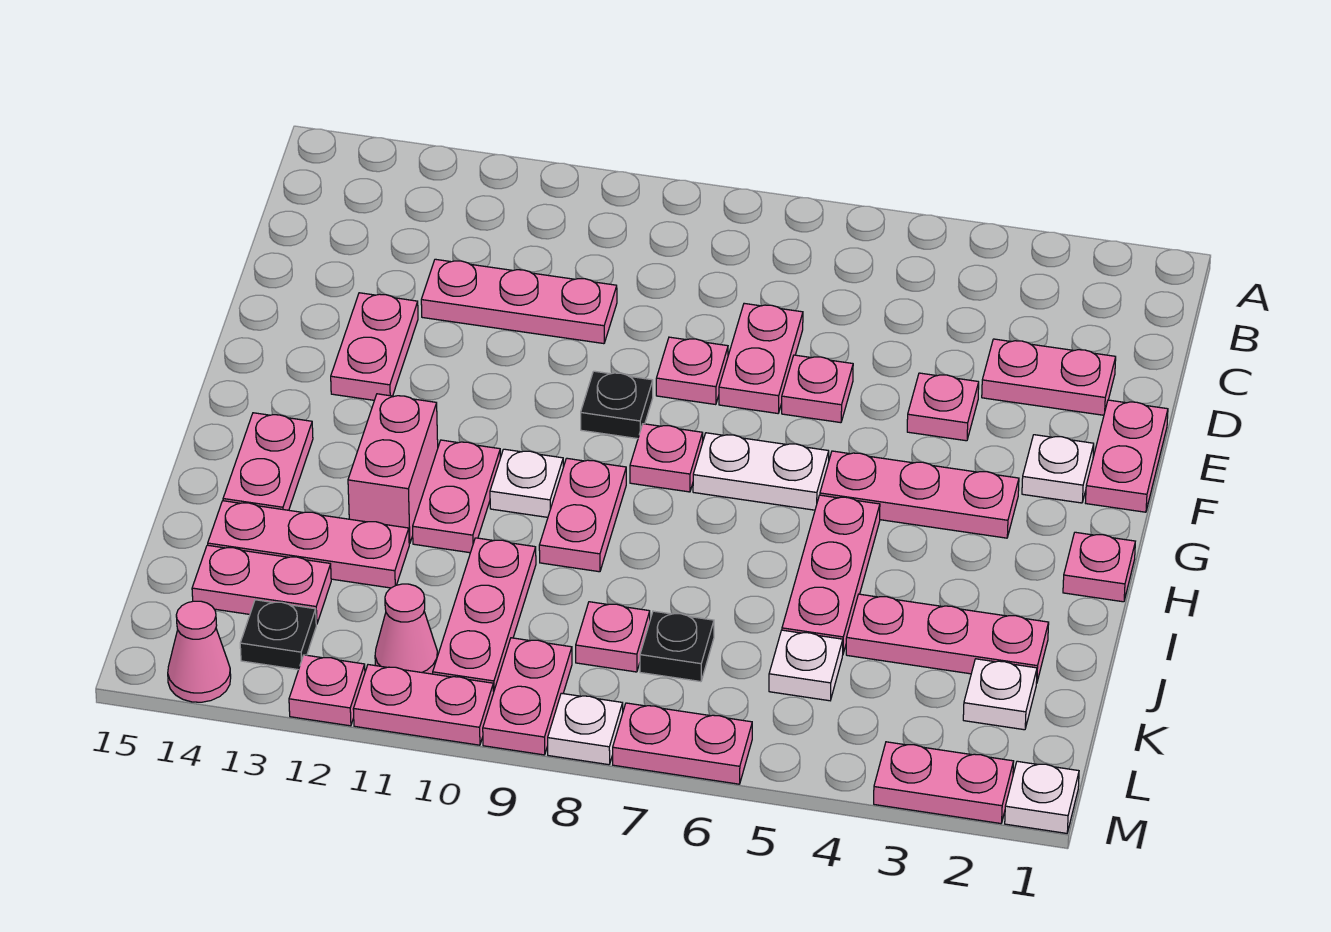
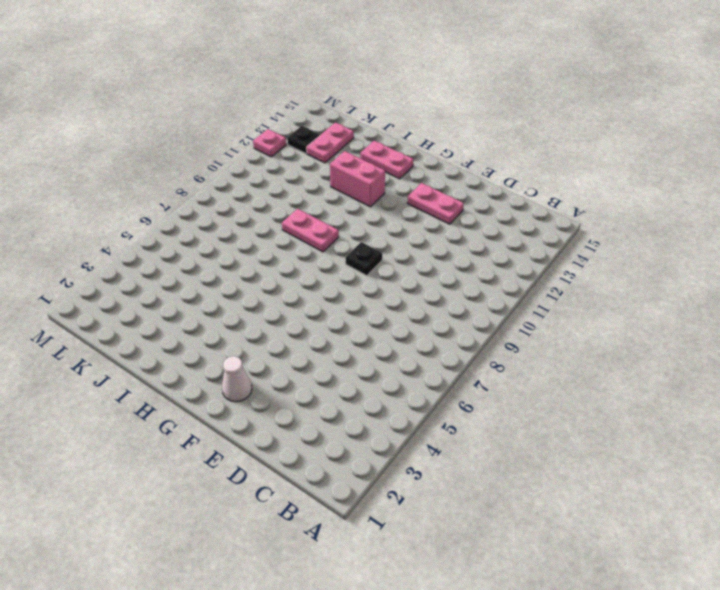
white cone F2 level 1 -> white plate F2 level 1
none -> pink plate D2:D3 level 1
none -> pink plate D7:E7 level 1
none -> pink plate D10:D12 level 1
none -> pink plate E1:F1 level 1

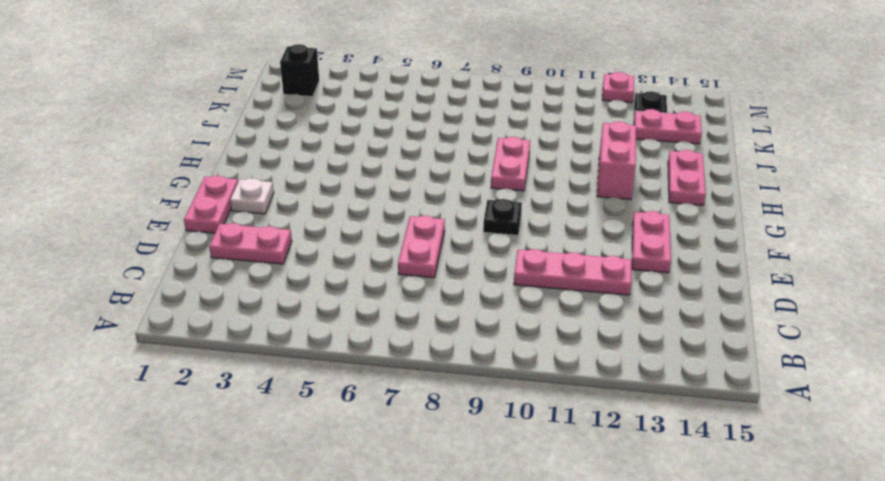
black brick L2 level 1 -> none
none -> pink plate E4 level 1
none -> pink plate E6 level 1
none -> pink plate E8 level 1
none -> pink plate G3:G5 level 1

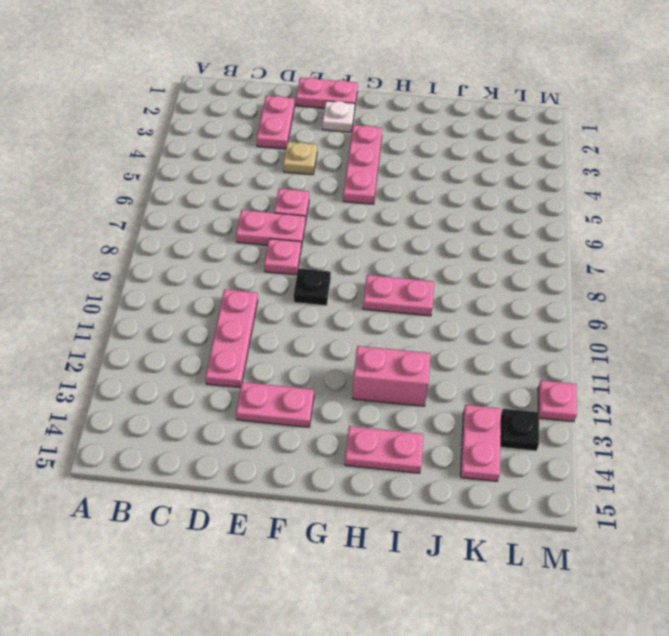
tan plate E4 level 1 -> pink plate E4 level 1
none -> white plate G6:G7 level 1
none -> pink plate G8 level 1
none -> pink plate H1 level 1
none -> pink plate H5:J5 level 1

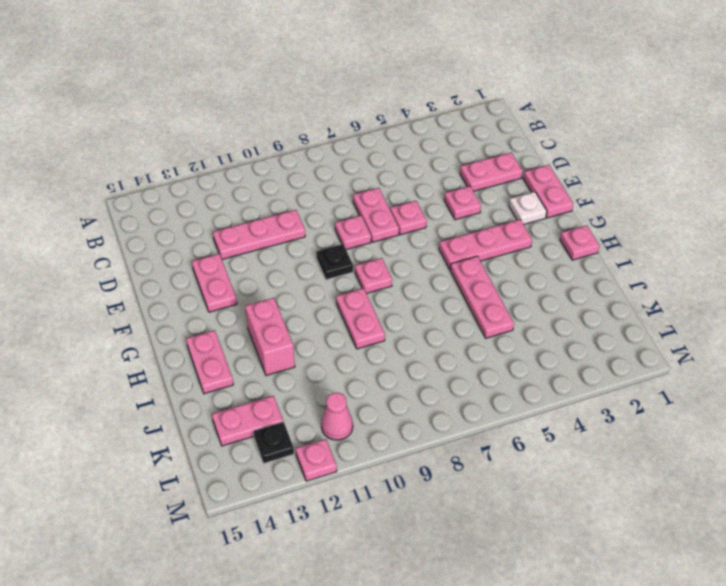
none -> white plate G6:G7 level 1
none -> white plate H10 level 1
none -> pink plate H11:I11 level 1
none -> pink plate J2:J4 level 1

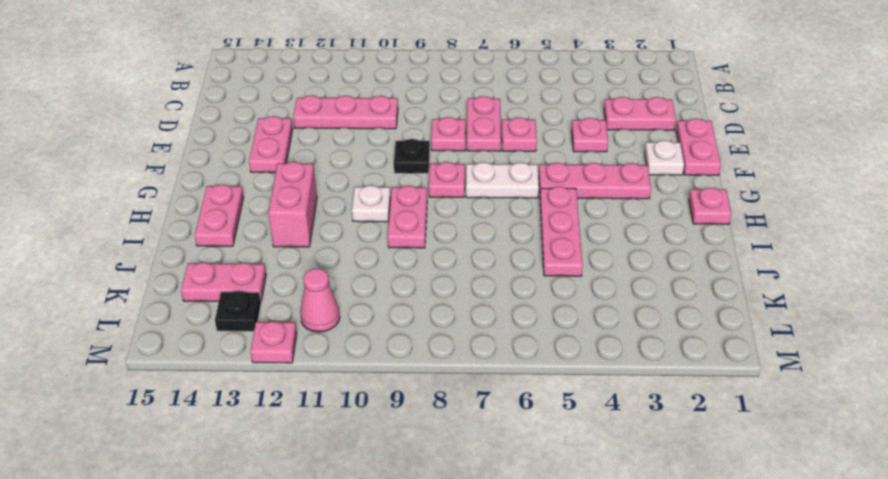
none -> pink plate H11:I11 level 1
none -> pink plate J2:J4 level 1
none -> pink plate J10:L10 level 1
none -> pink plate J12:J14 level 1

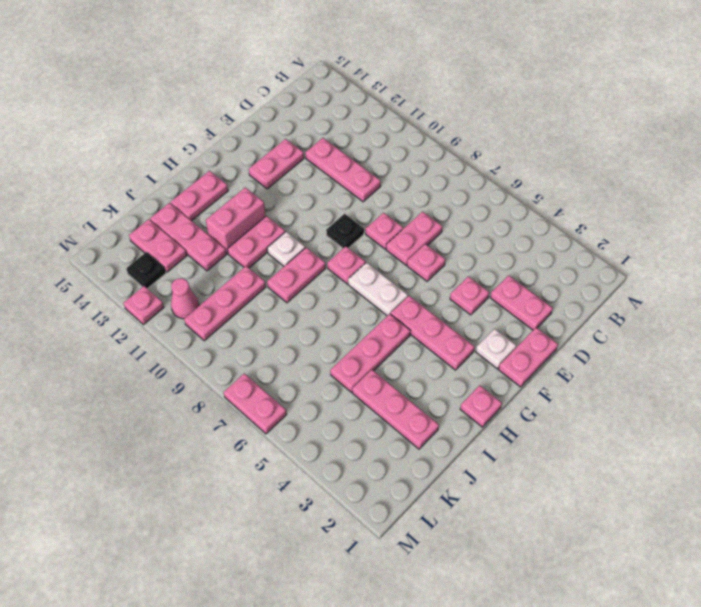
none -> white plate K2 level 1
none -> white plate K5 level 1
none -> black plate K7 level 1
none -> pink plate K8 level 1

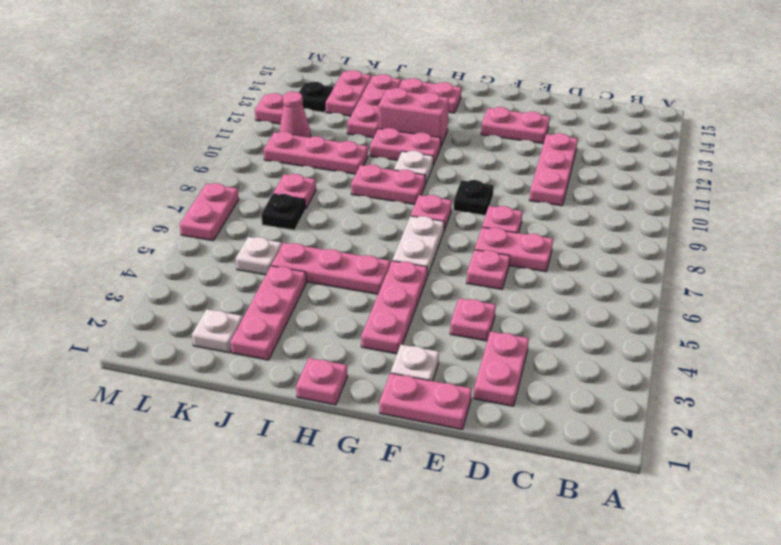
none -> pink plate L9:M9 level 1
none -> white plate M1 level 1
none -> pink plate M2:M3 level 1
none -> white plate M8 level 1

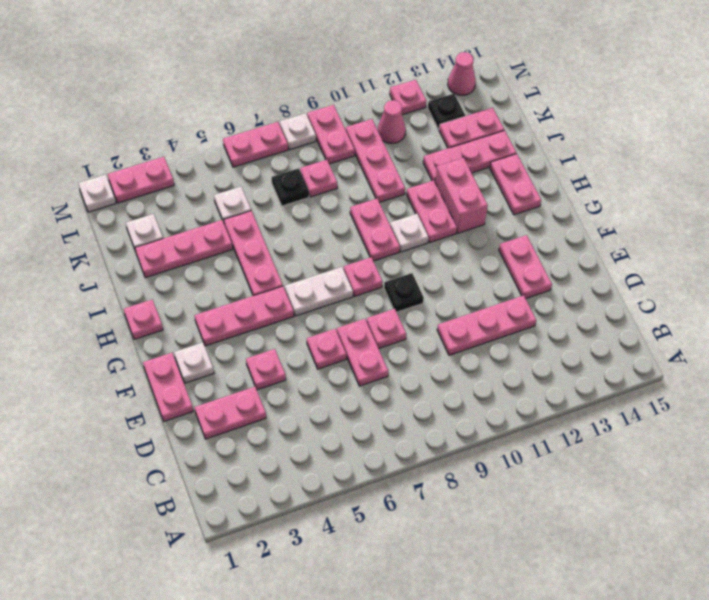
none -> pink plate M10:M11 level 1

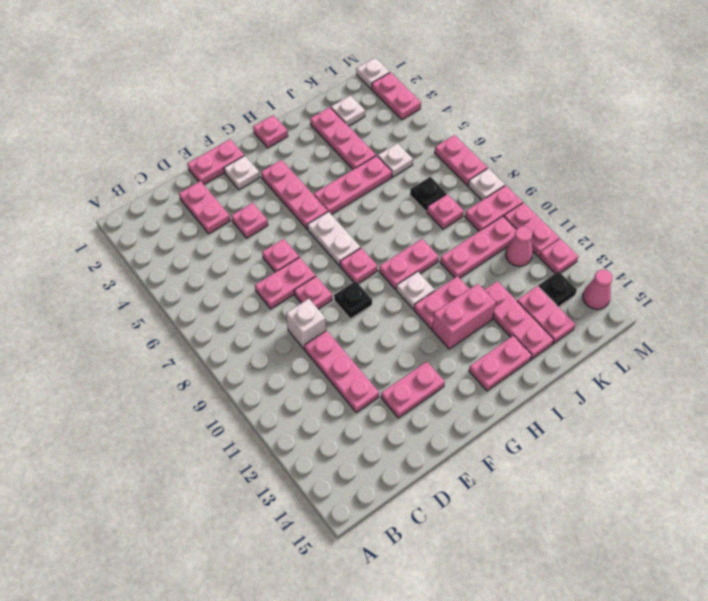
white brick D9 level 1 -> none

